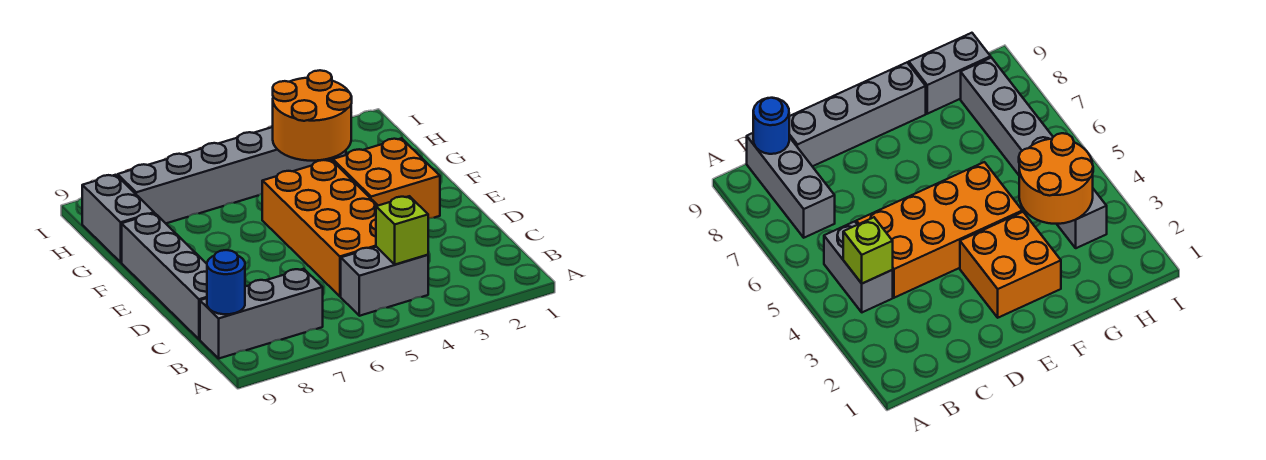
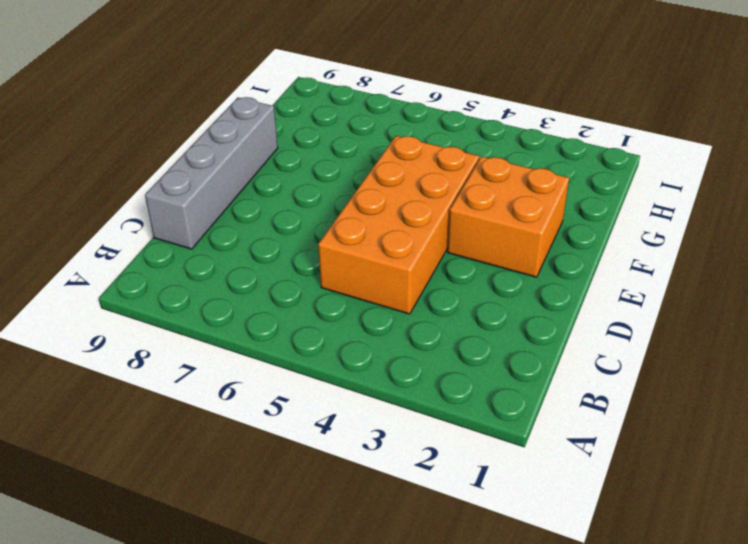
none -> grey brick B4:B5 level 1
none -> grey brick B7:B9 level 1

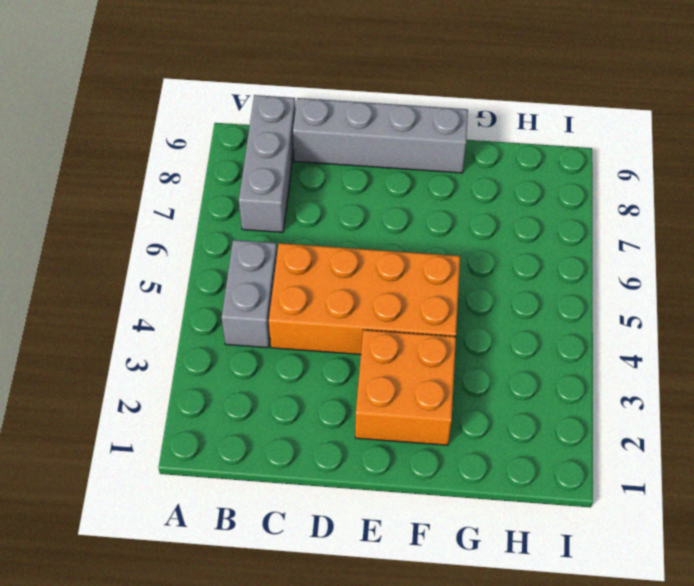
none -> grey brick G9:H9 level 1
none -> grey brick H3:H8 level 1

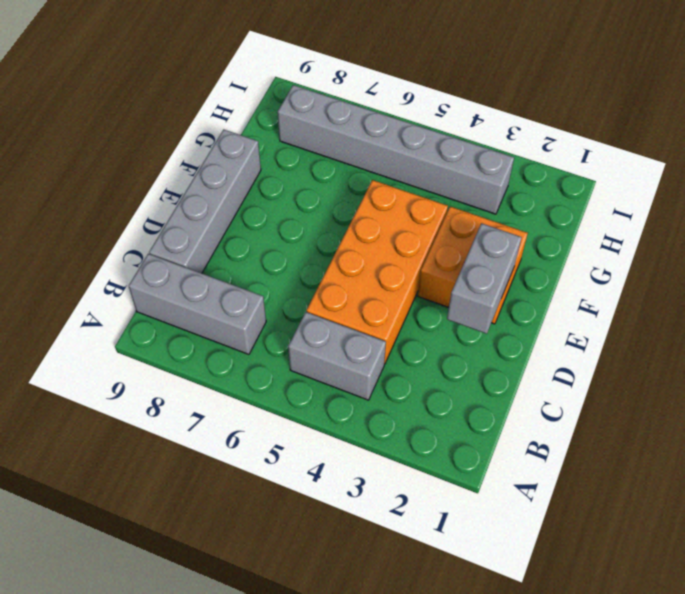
grey brick D2:E2 level 2 -> grey brick G9:H9 level 1
none -> lime brick B4 level 2
none -> blue round brick B9 level 2

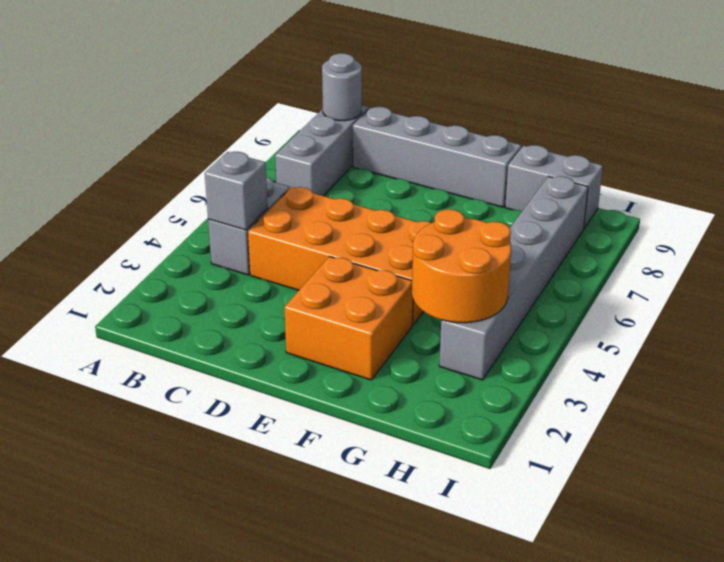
grey brick B4 level 2 -> lime brick B4 level 2
grey round brick B9 level 2 -> blue round brick B9 level 2

